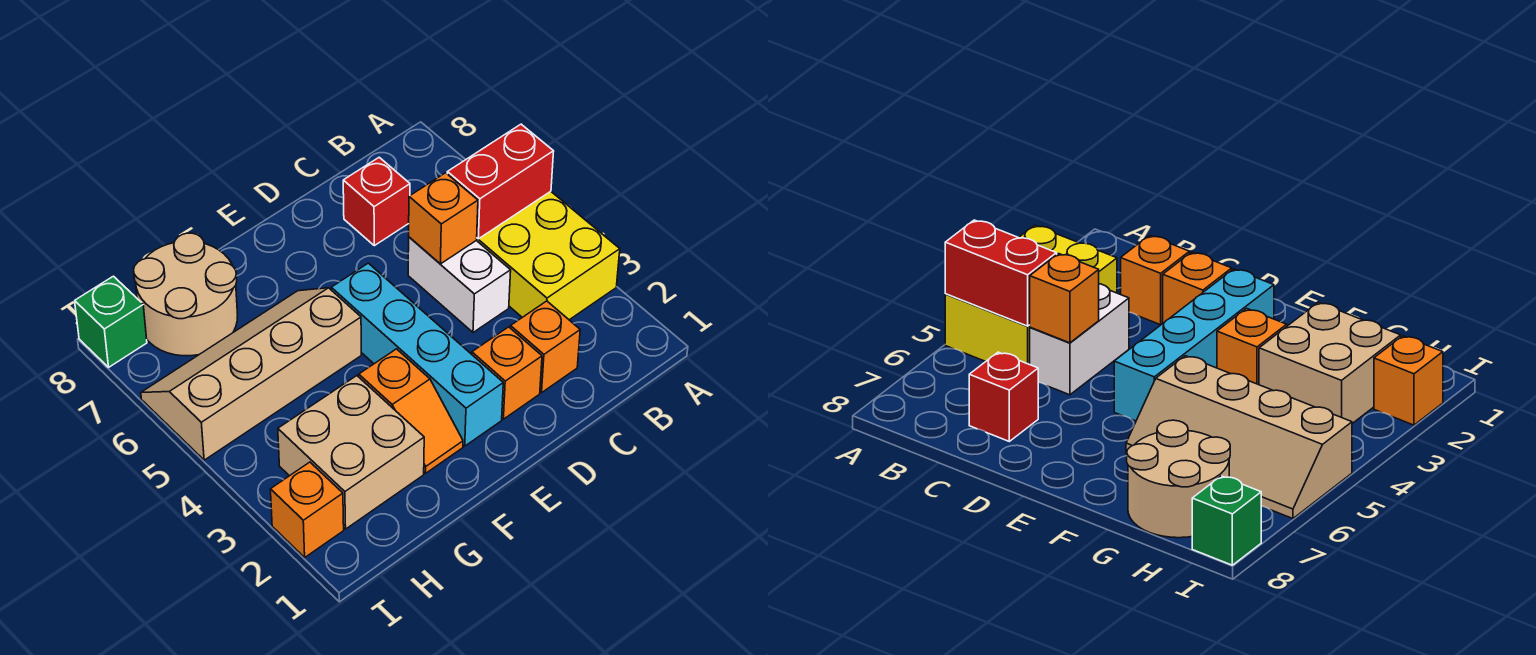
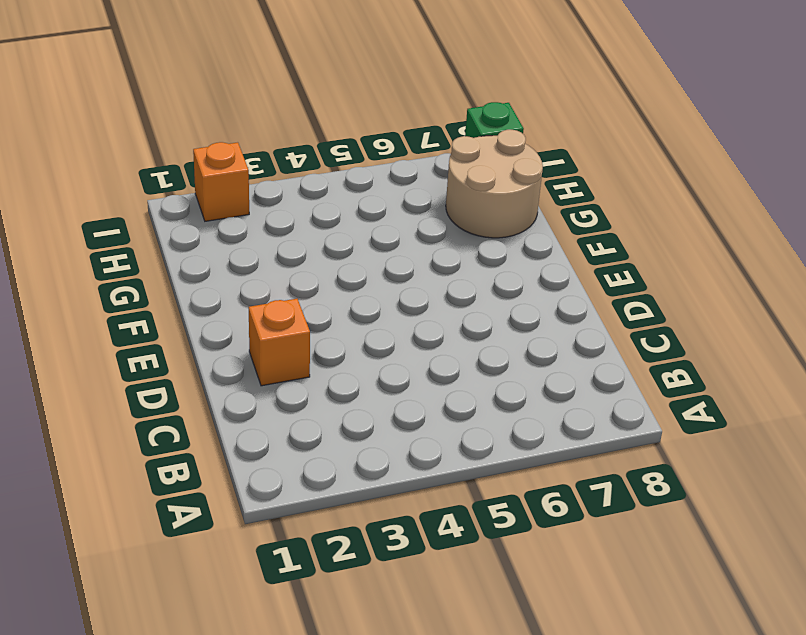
none -> yellow brick A3:B5 level 1
none -> orange brick C2 level 1
none -> white brick C4:C5 level 1

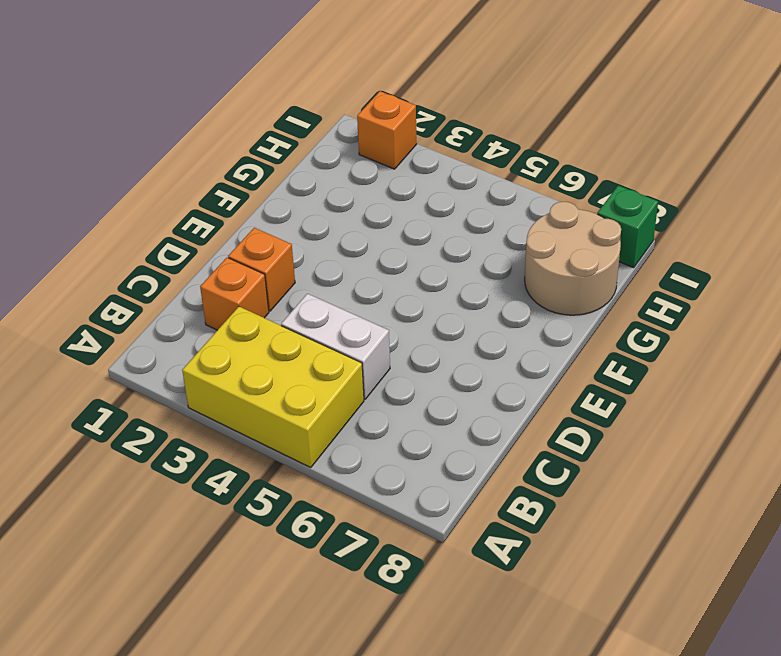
none -> red brick C7 level 1
none -> cyan brick E2:E5 level 1
none -> orange slope F2:F3 level 1 top 3

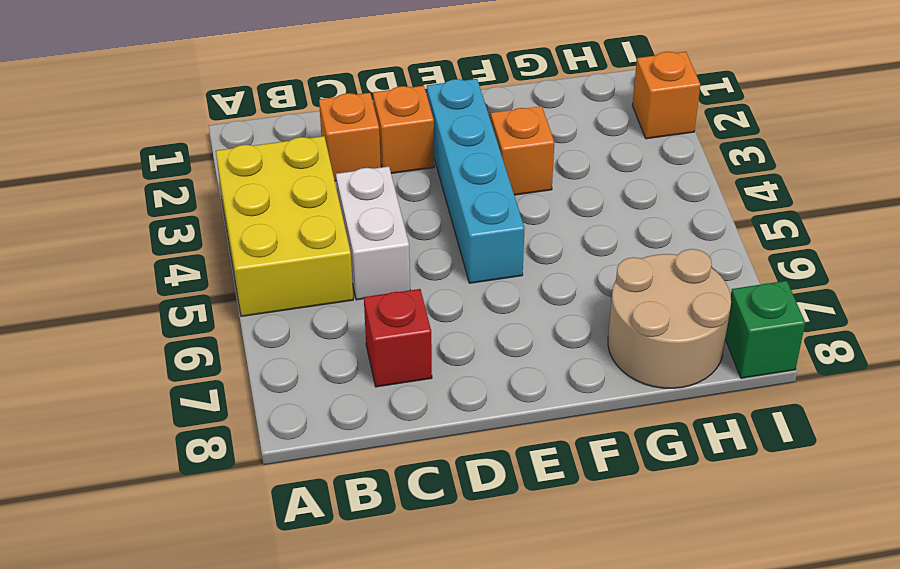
none -> tan slope F5:I6 level 1 top 5
none -> tan brick G2:H3 level 1
none -> red brick A5:B5 level 2

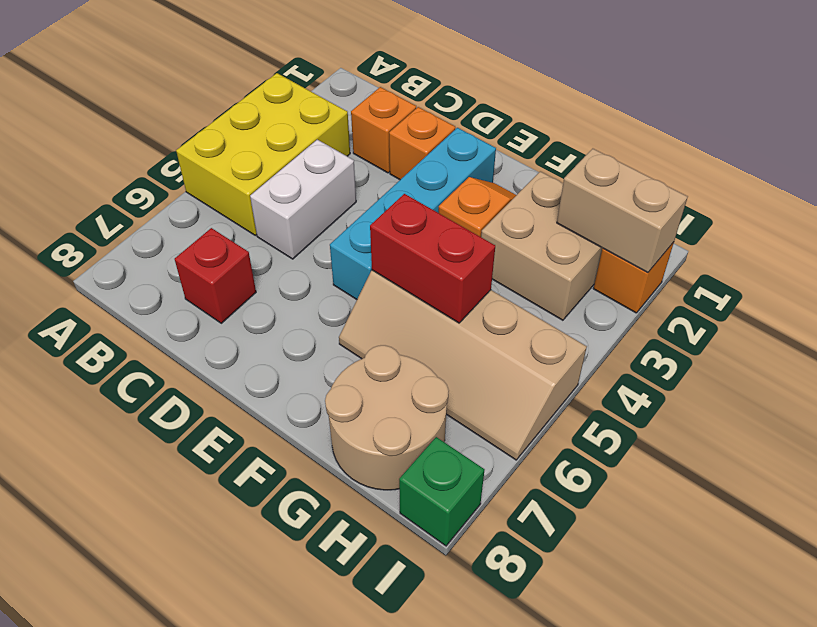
red brick F5:G5 level 2 -> red brick A5:B5 level 2
tan brick H2:I2 level 2 -> none
none -> orange brick C5 level 2

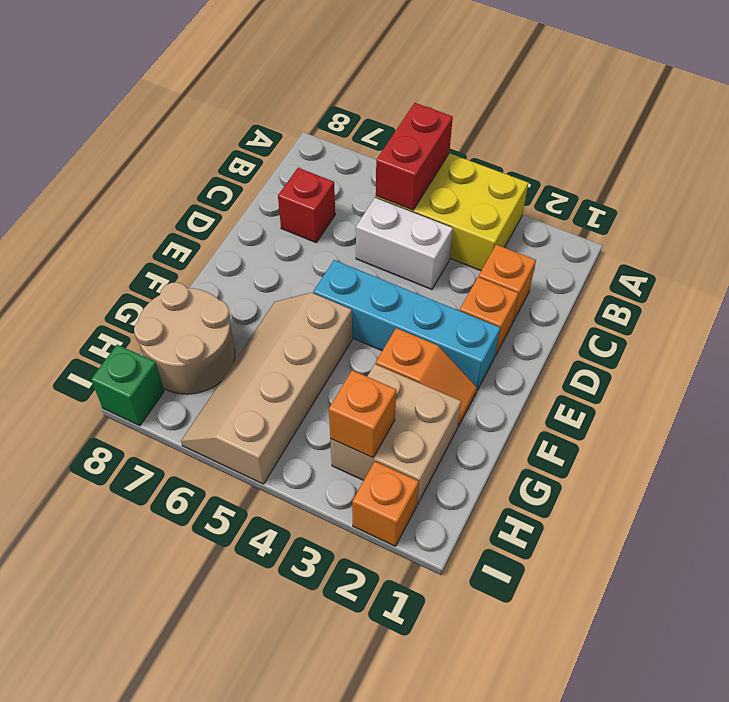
orange brick H3 level 2 -> orange brick C5 level 2

